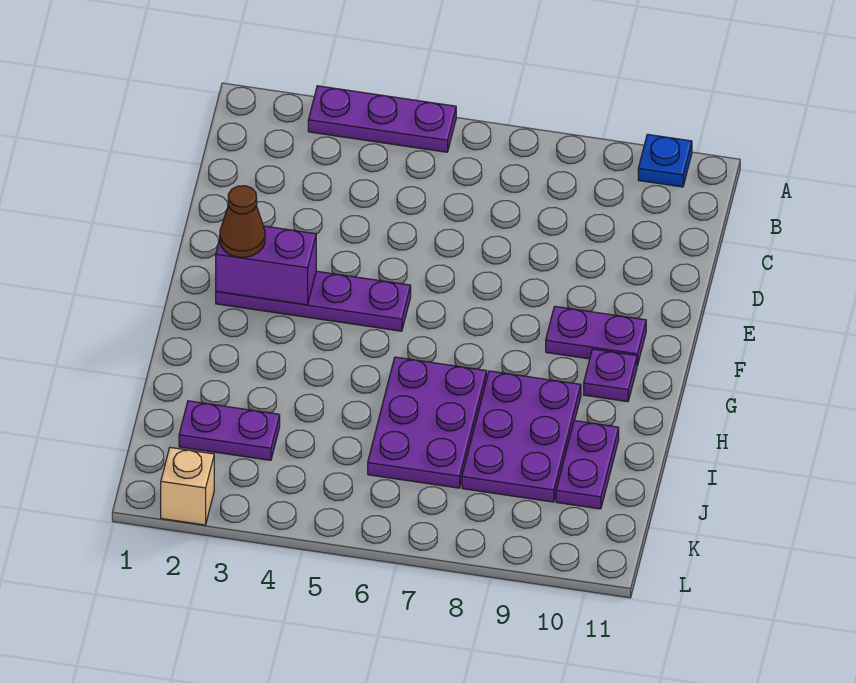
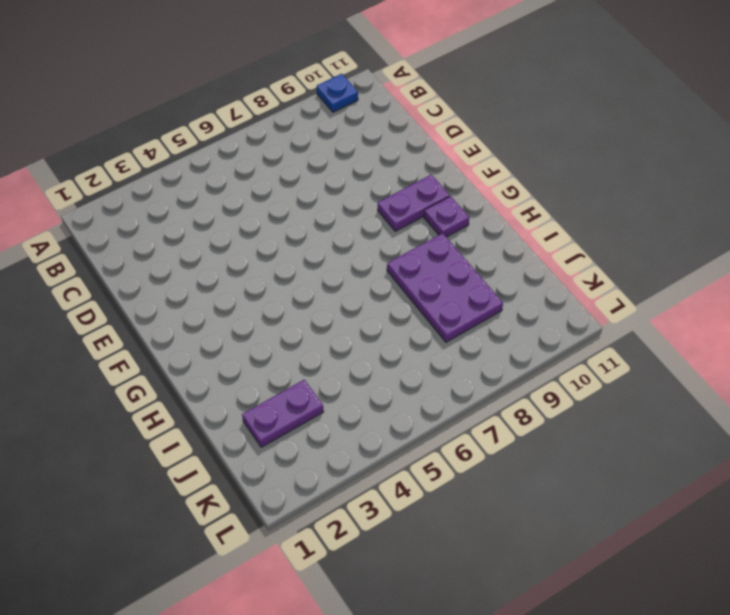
none -> purple plate A3:A5 level 1
none -> purple plate F2:F5 level 1
none -> purple plate H6:J7 level 1

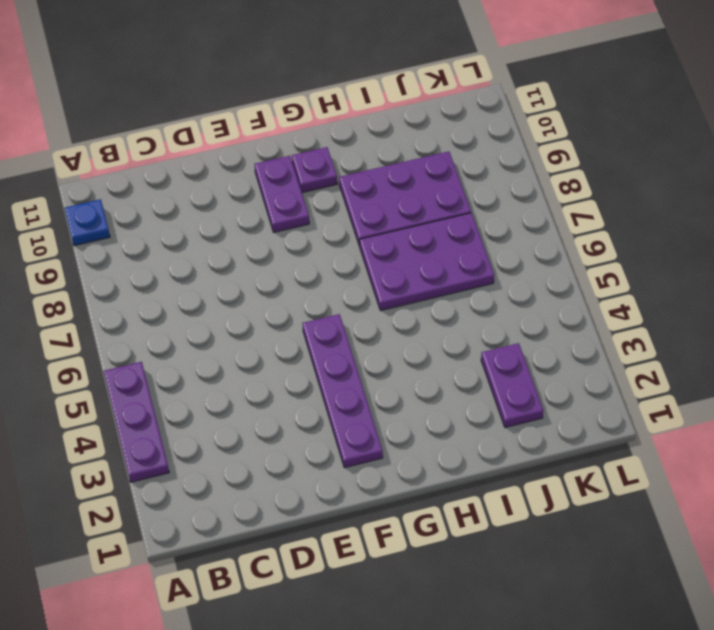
none -> purple plate I10:J10 level 1
none -> tan brick L2 level 1
none -> purple brick F2:F3 level 2

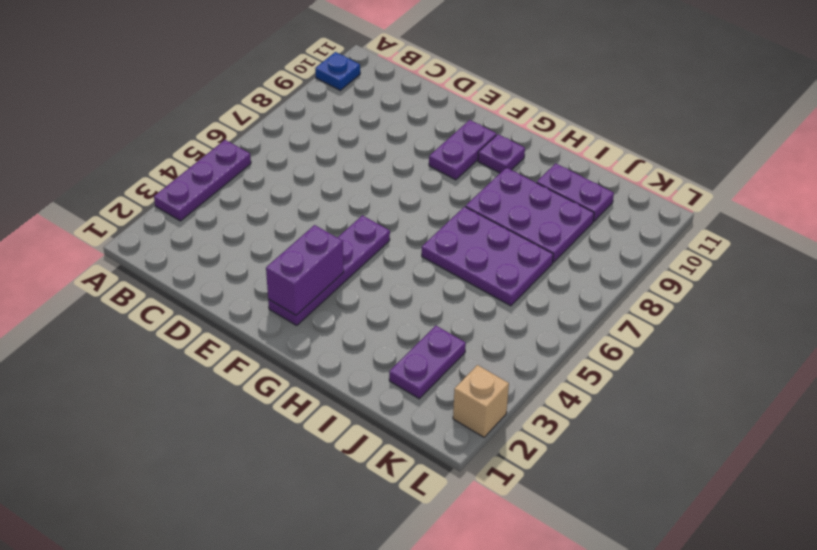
none -> brown cone F2 level 3

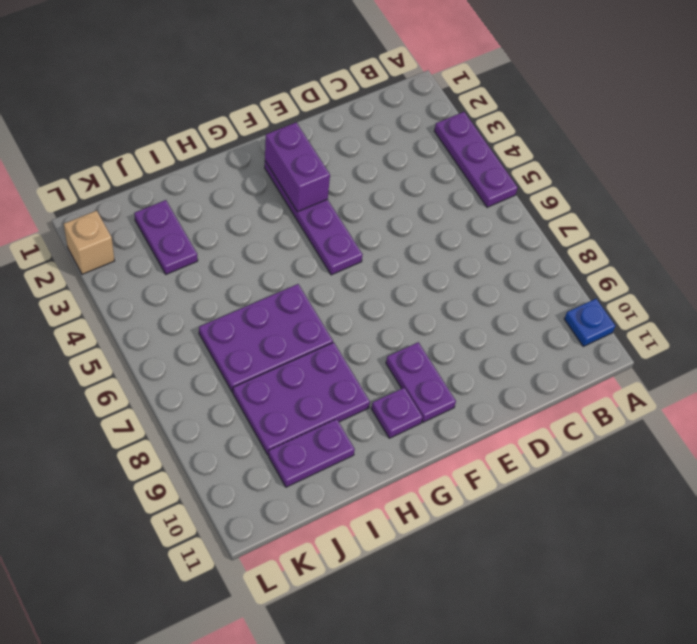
none -> brown cone F2 level 3

